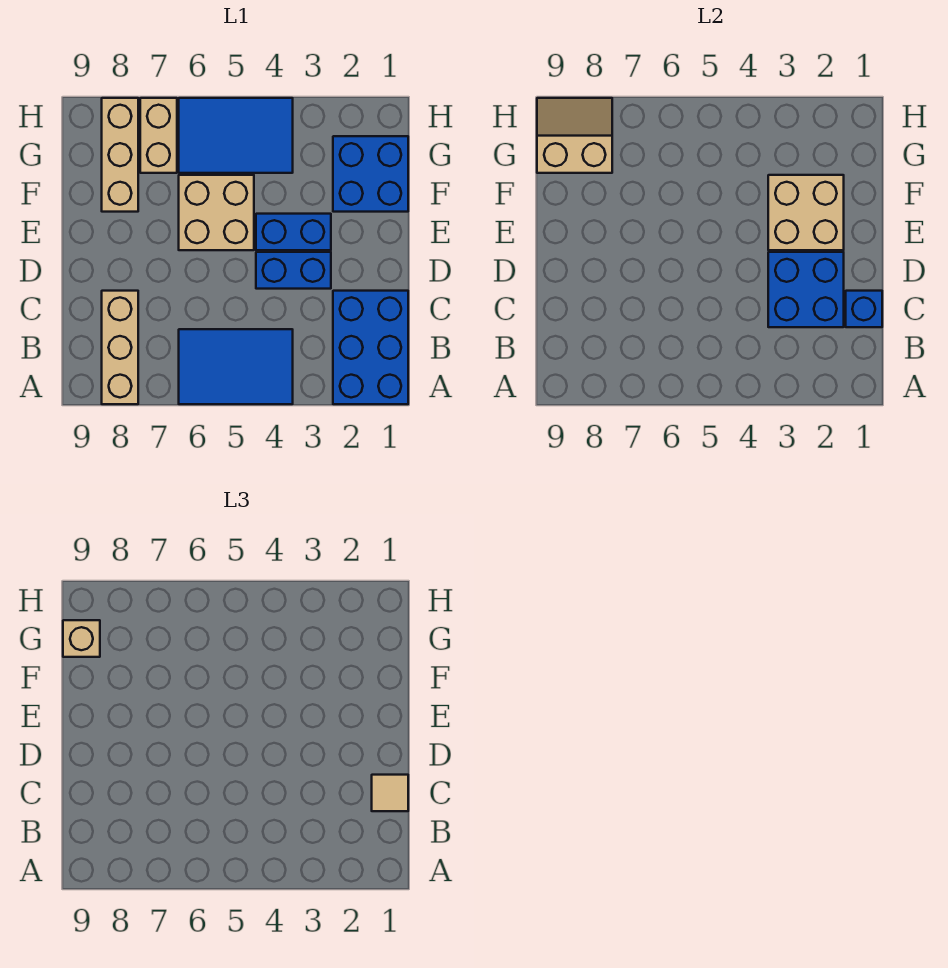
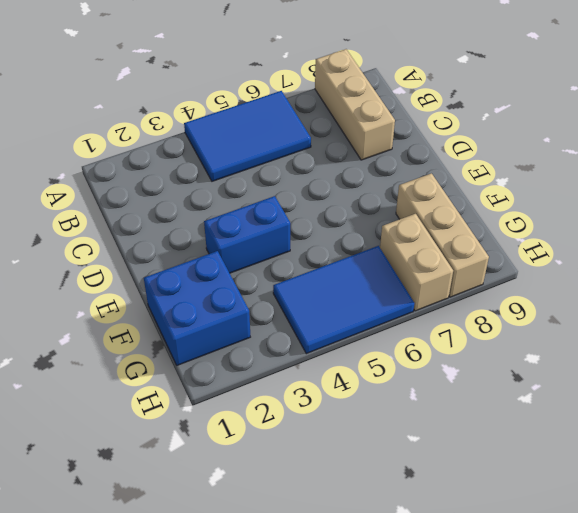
none -> blue brick A1:C2 level 1
none -> blue brick D3:D4 level 1
none -> tan brick E5:F6 level 1

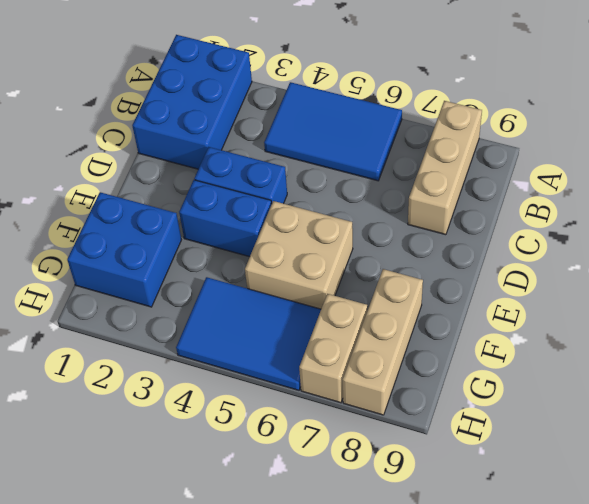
none -> blue brick C1 level 2
none -> blue brick C2:D3 level 2
none -> tan brick E2:F3 level 2

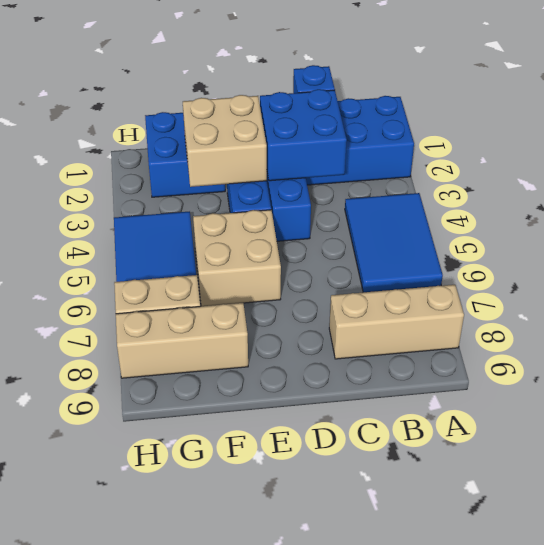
none -> tan slope G8:H9 level 2 top G
none -> tan tile C1 level 3
none -> tan brick G9 level 3

